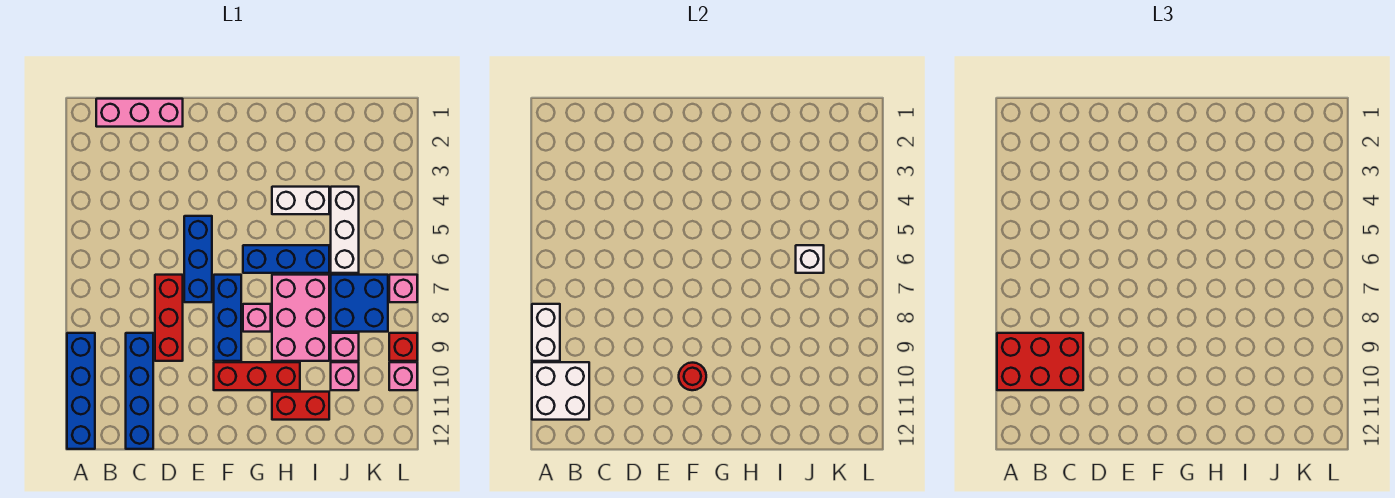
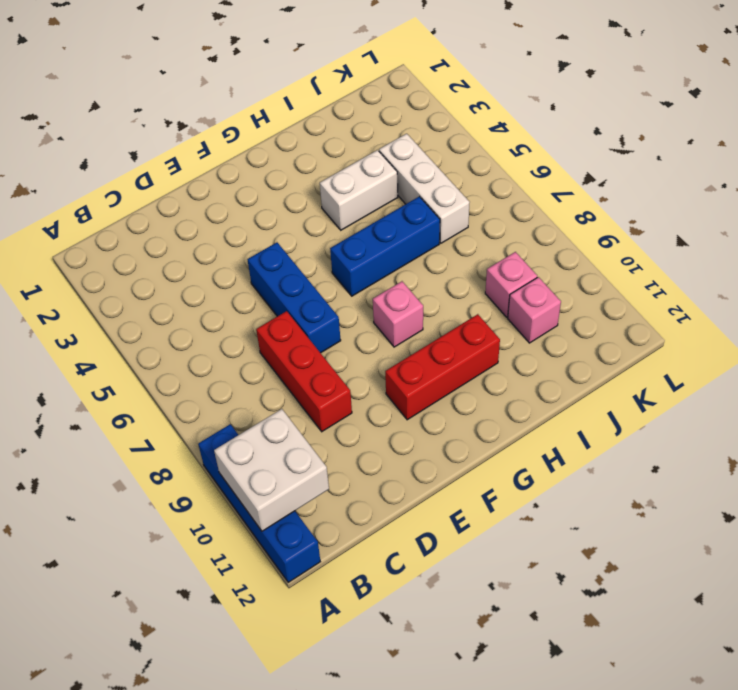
none -> pink brick B1:D1 level 1
none -> blue brick C9:C12 level 1
none -> blue brick F7:F9 level 1

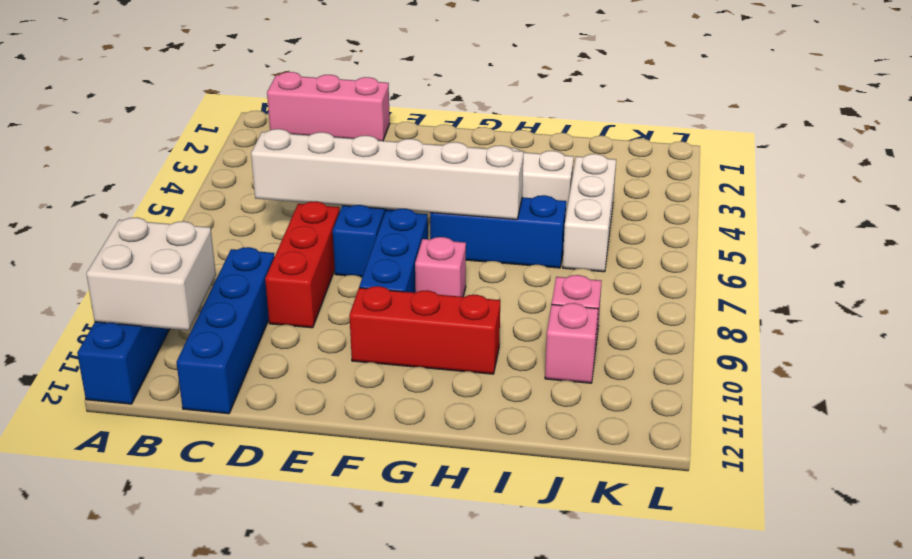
white brick C6:H6 level 2 -> none
none -> pink brick H7:I9 level 1
none -> red brick H11:I11 level 1
none -> blue brick J7:K8 level 1

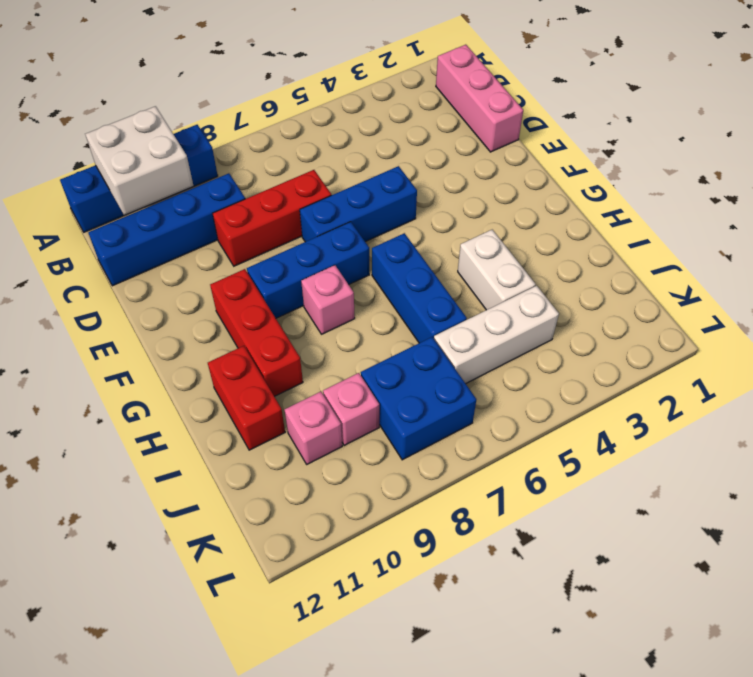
none -> pink brick H7:I9 level 1
none -> pink brick L7 level 1
none -> red brick L9 level 1

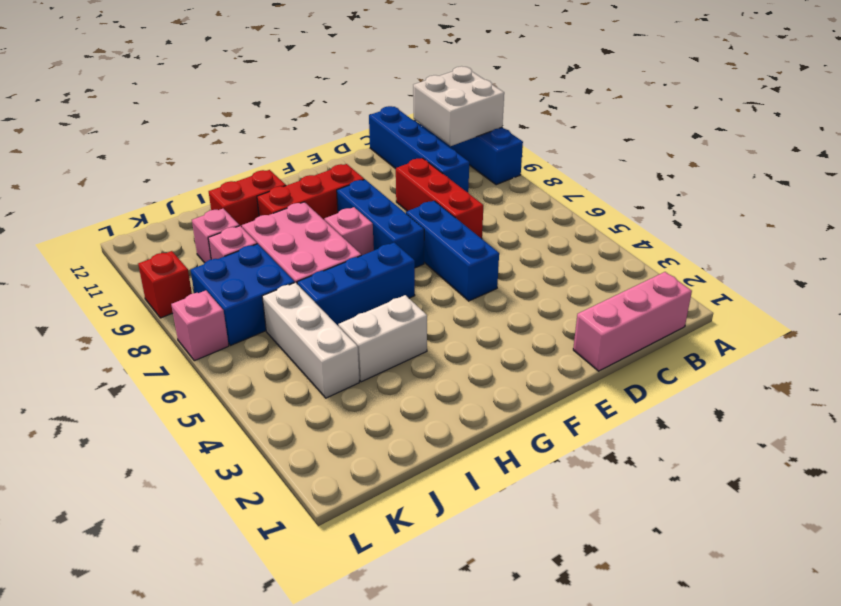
none -> pink brick L10 level 1
none -> white brick A8:A9 level 2
none -> red round brick F10 level 2

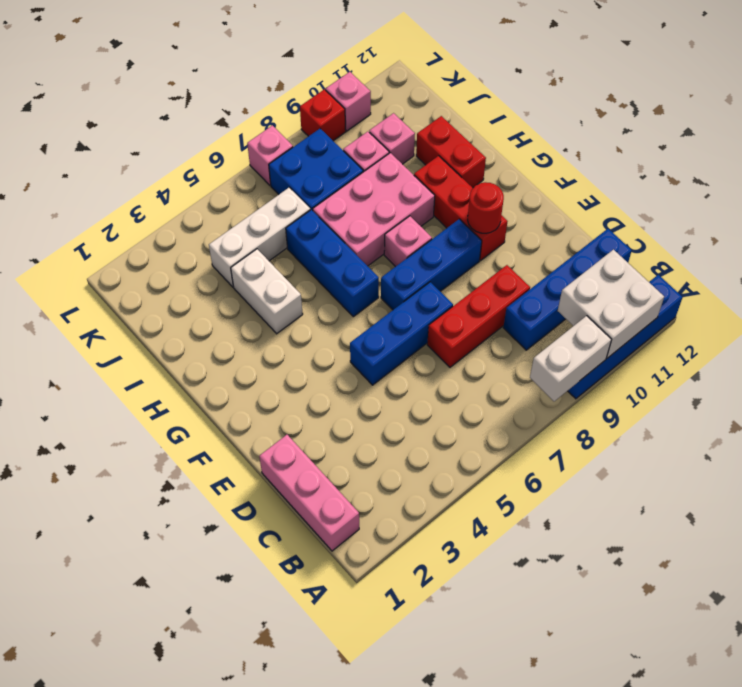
none -> white brick J6 level 2
none -> red brick A9:C10 level 3

